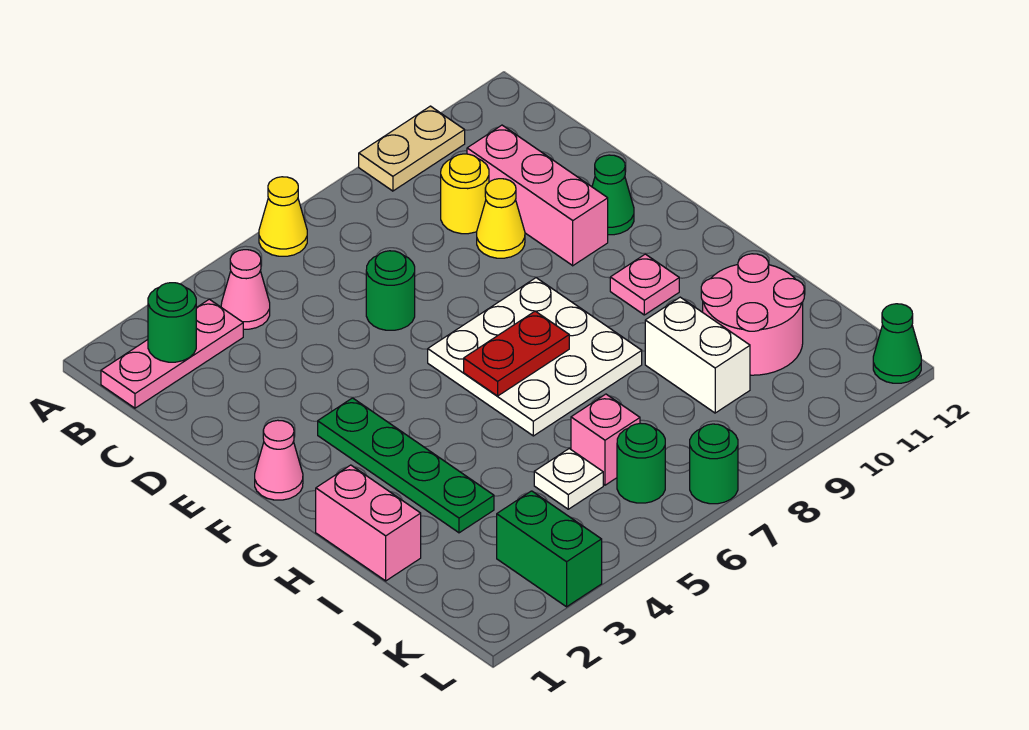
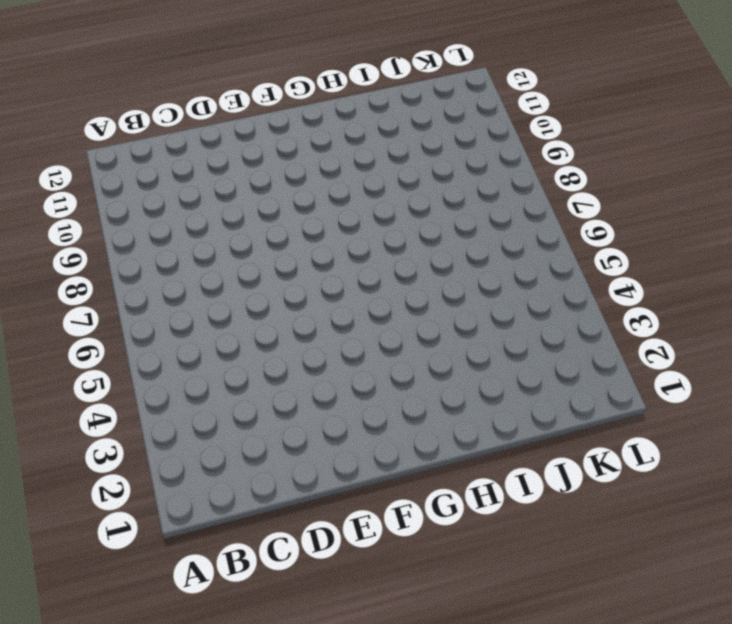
none -> yellow cone A6 level 1
none -> tan plate A9:A10 level 1
none -> pink plate B1:B3 level 1

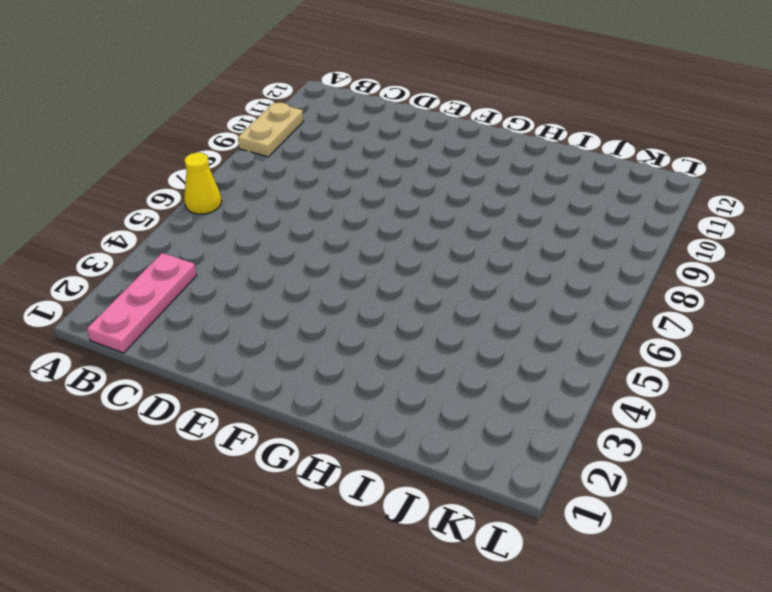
none -> pink cone B4 level 1
none -> yellow round brick C9 level 1
none -> pink brick C10:E10 level 1

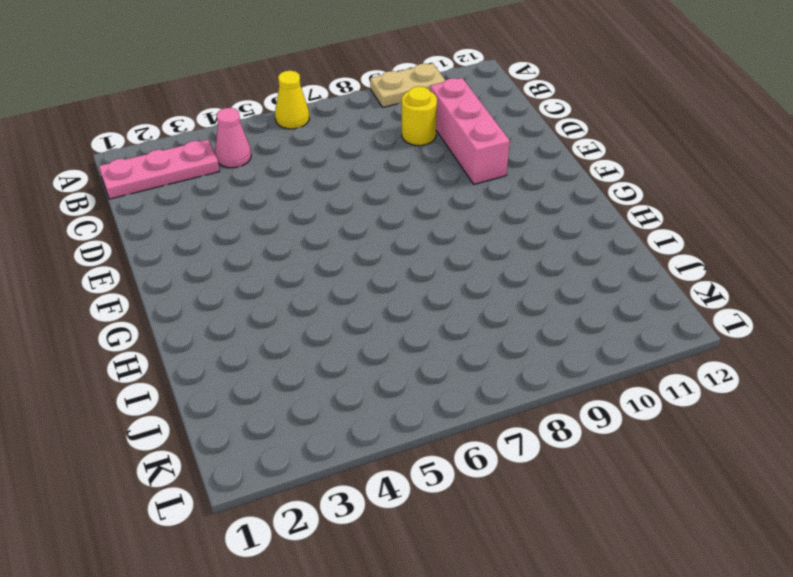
none -> green round brick D6 level 1
none -> yellow cone D9 level 1
none -> green cone E11 level 1

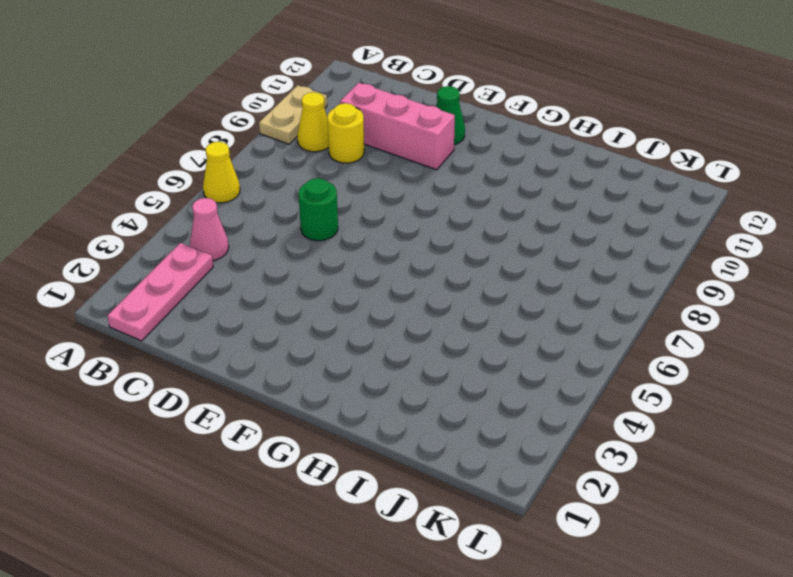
yellow cone B9 level 1 -> yellow cone D9 level 1
none -> pink cone F1 level 1
none -> green plate F3:I3 level 1
none -> white plate F6:H8 level 1

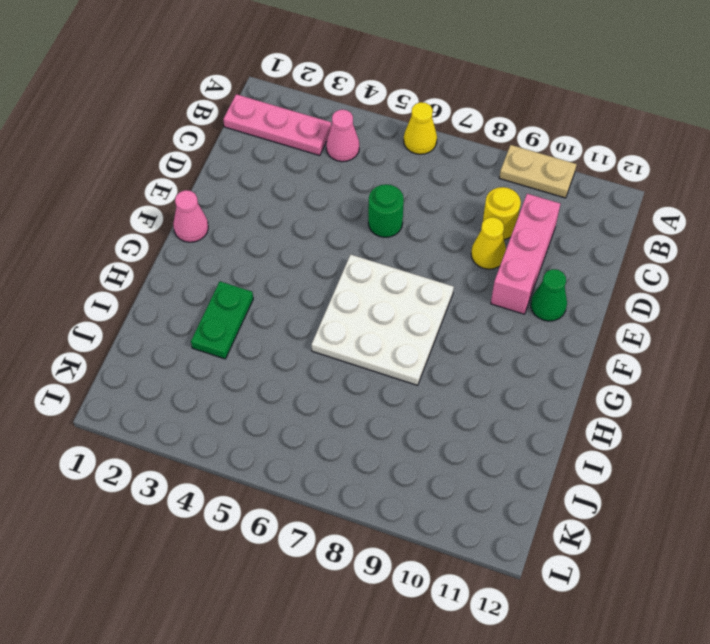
green plate H3:I3 level 1 -> green plate F3:I3 level 1
none -> pink plate G10 level 1
none -> pink brick H1:I1 level 1
none -> white brick I9:J9 level 1

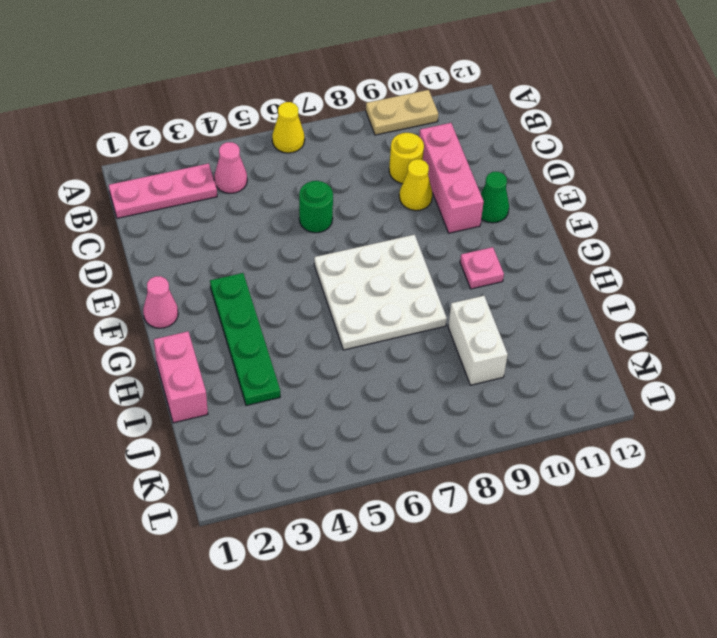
none -> pink round brick I10:J11 level 1
none -> white plate J5 level 1
none -> pink brick J6 level 1

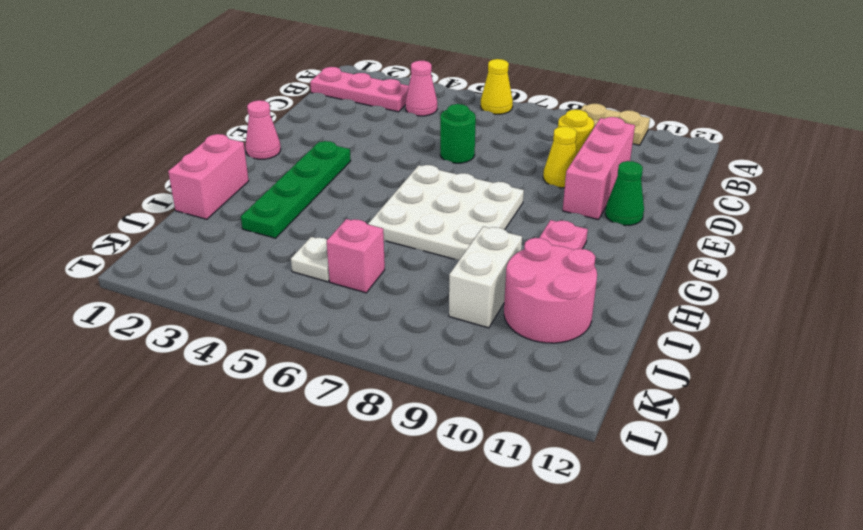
none -> green brick K3:L3 level 1
none -> green round brick K6 level 1
none -> green round brick L7 level 1

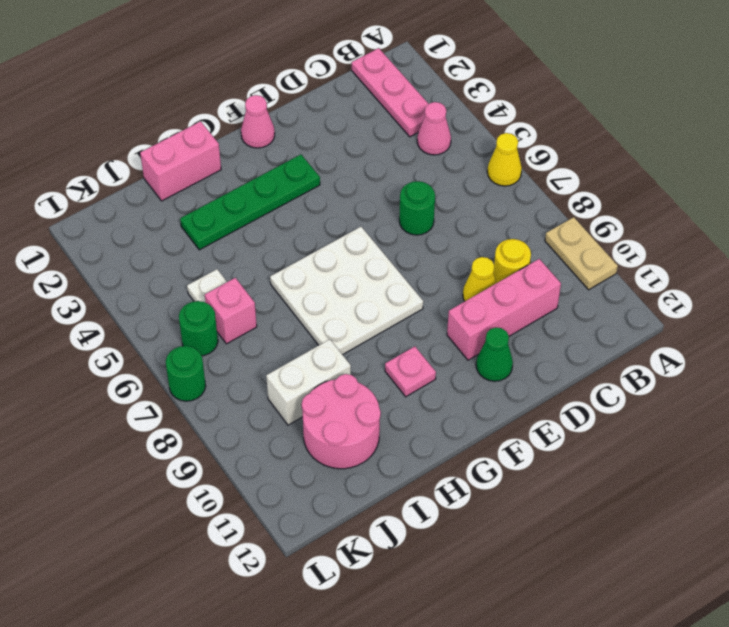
none -> green brick K3:L3 level 1
none -> green cone L12 level 1
none -> green round brick B2 level 2

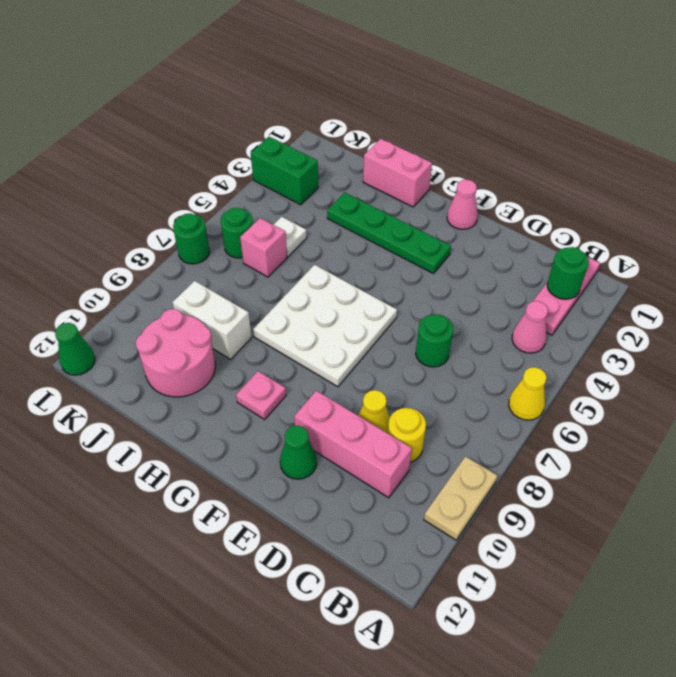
none -> red plate G6:G7 level 2

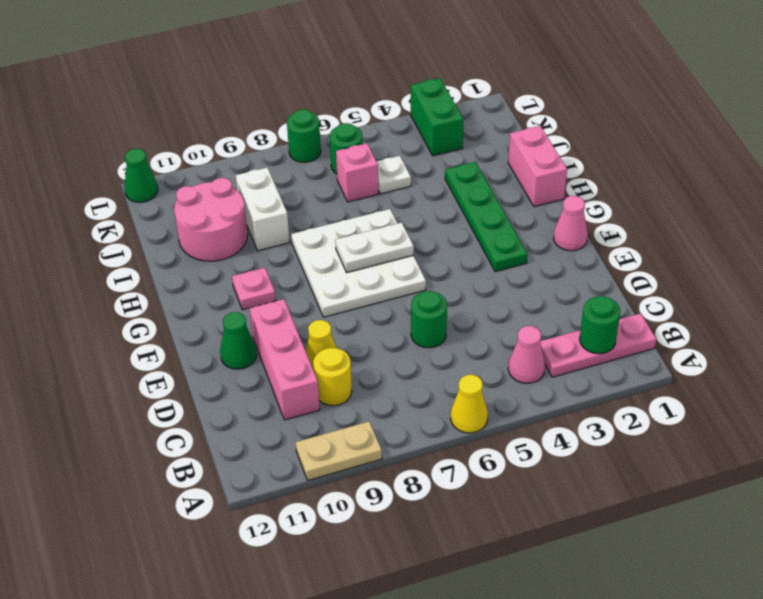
white plate G6:G7 level 2 -> red plate G6:G7 level 2

